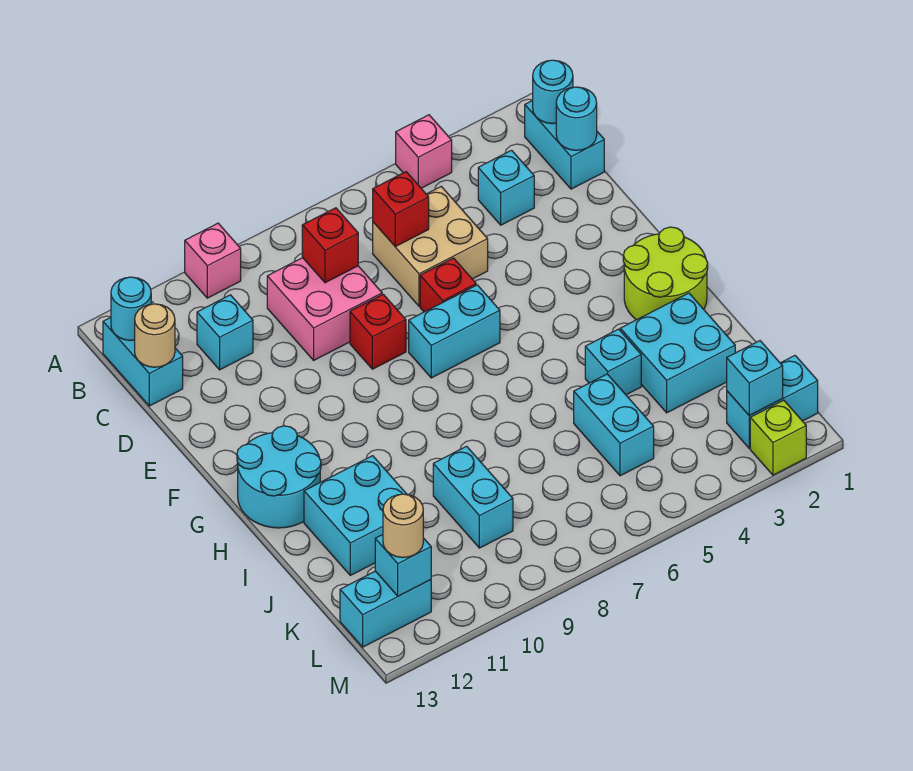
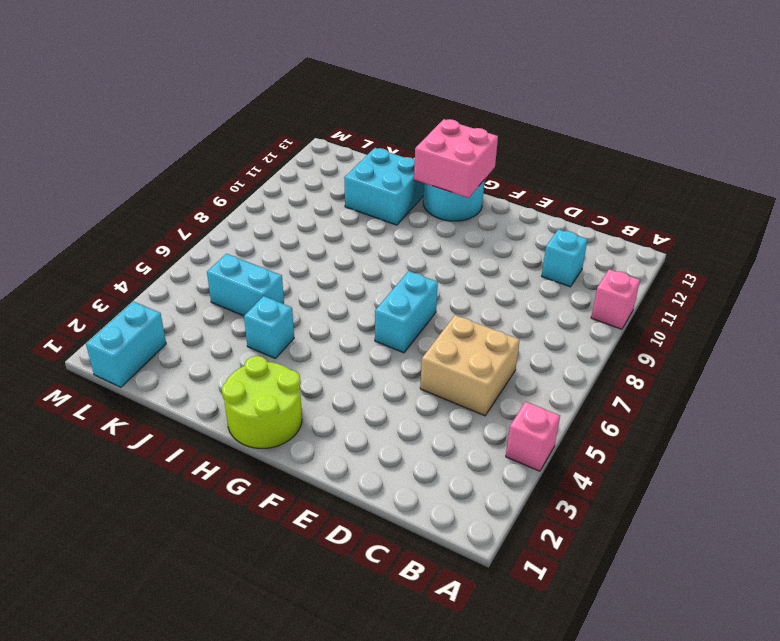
pink brick G12:H13 level 2 -> pink brick C8:D9 level 1
none -> cyan brick B1:C1 level 1
none -> cyan brick B13:C13 level 1
none -> cyan brick C3 level 1
none -> red brick E6 level 1

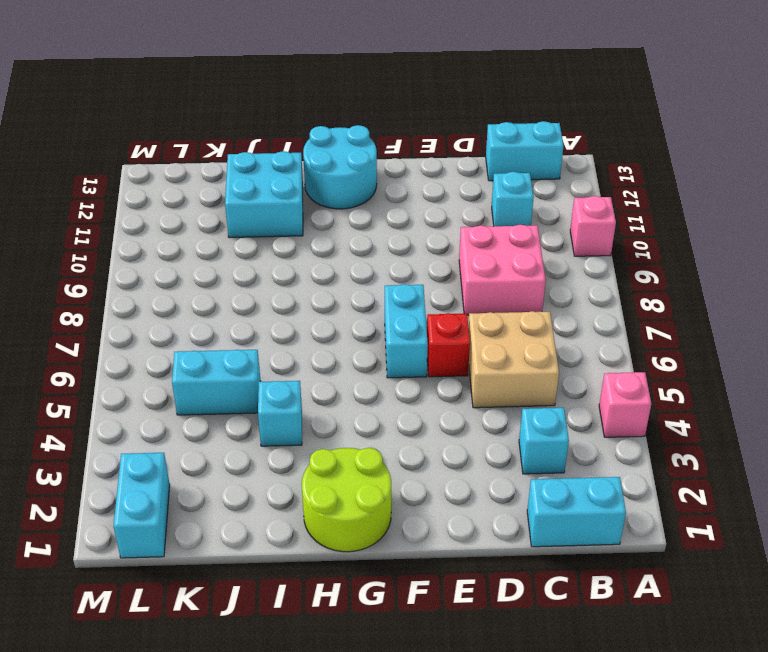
none -> red brick E8 level 1
none -> cyan brick I2:J3 level 1
none -> cyan brick J9:K9 level 1
none -> cyan brick L12:L13 level 1

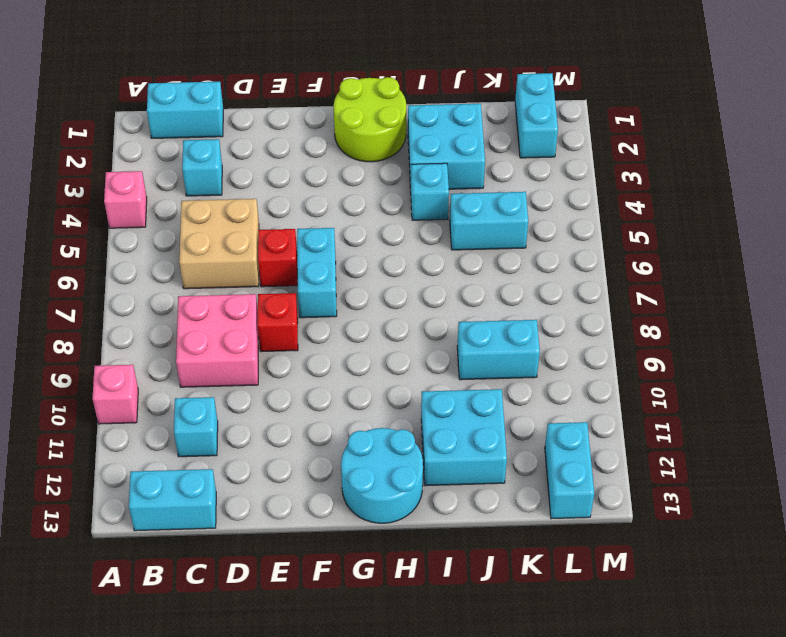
none -> lime brick M2 level 1
none -> cyan round brick B1 level 2
none -> cyan round brick B13 level 2
none -> cyan round brick C1 level 2

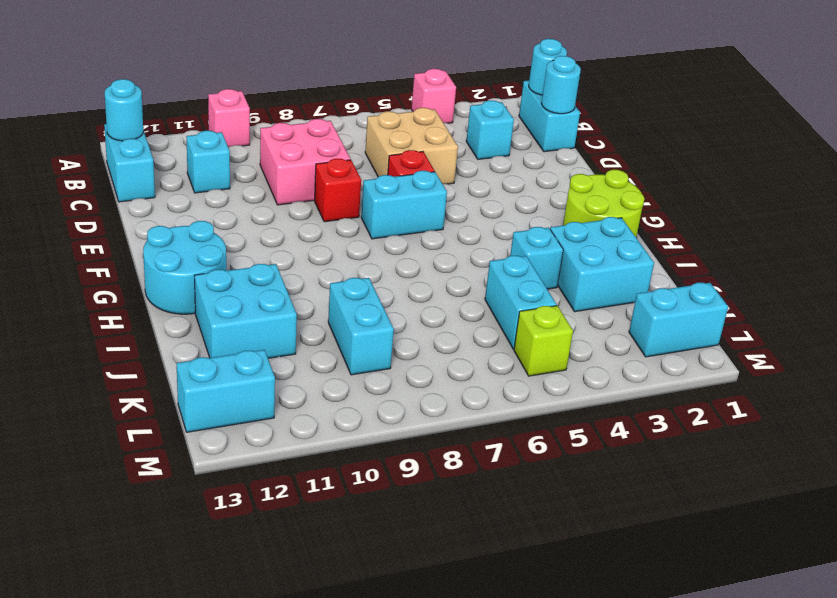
lime brick L5 level 1 -> lime brick M2 level 1
none -> red brick C6 level 2
none -> red brick C8 level 2
none -> tan round brick C13 level 2
none -> cyan brick L2 level 2

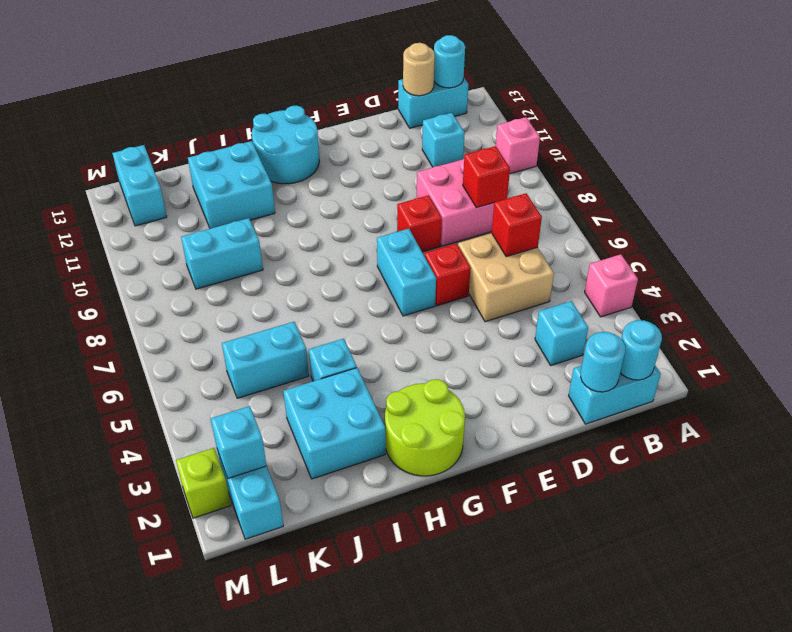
none -> cyan brick L12 level 2
none -> tan round brick L12 level 3

